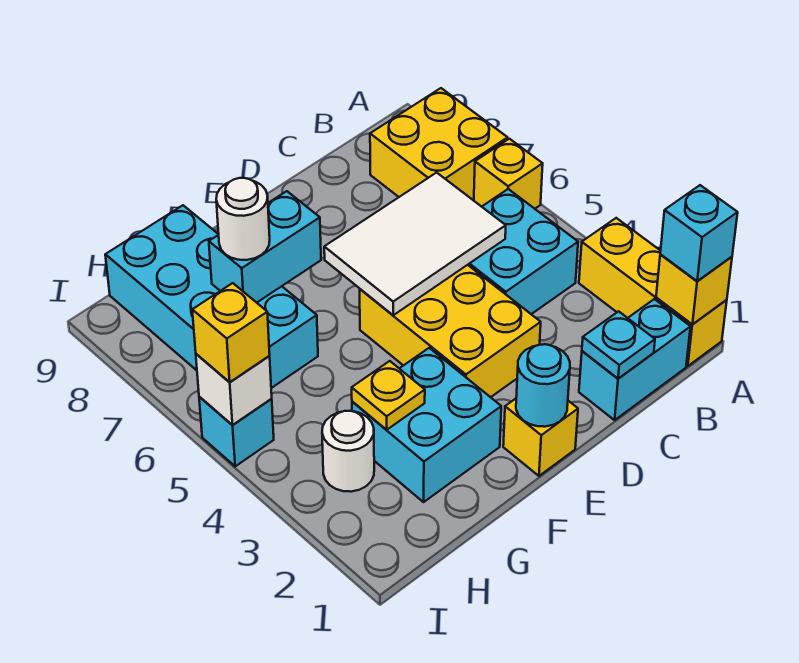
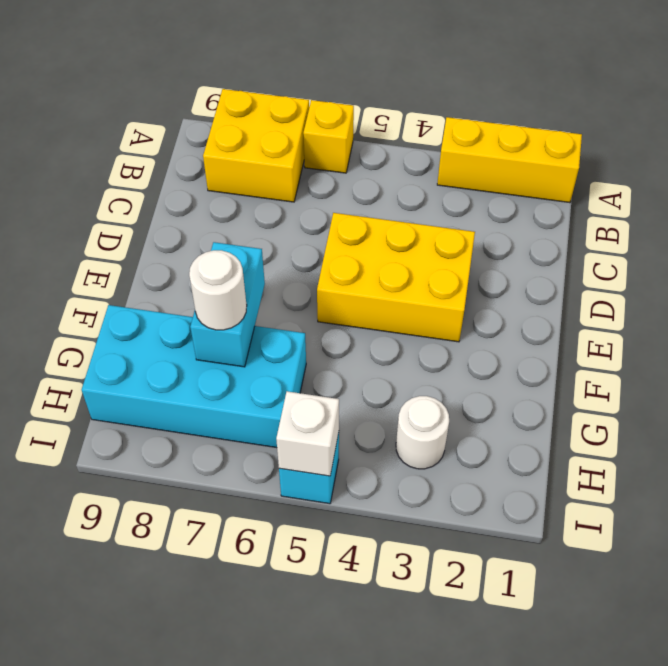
none -> cyan brick B1:C1 level 1
none -> cyan brick B4:C5 level 1
none -> yellow brick E1 level 1

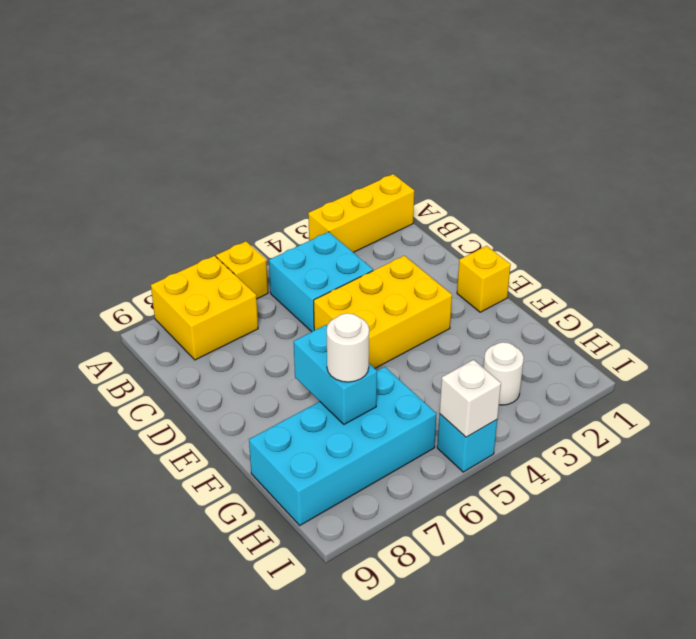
none -> cyan brick B1:C1 level 1
none -> cyan brick F2:G3 level 1
none -> yellow brick A1 level 2

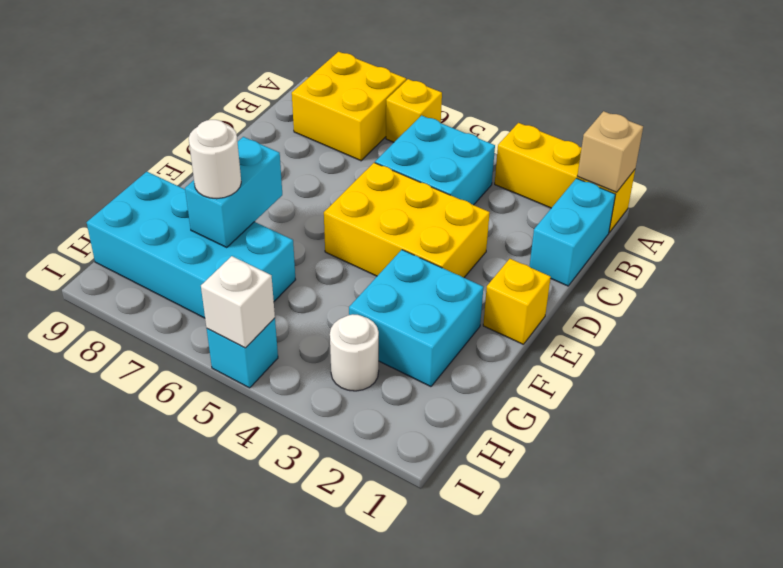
tan brick A1 level 2 -> yellow brick A1 level 2
none -> cyan plate C1 level 2
none -> white tile C5:E6 level 2
none -> cyan round brick E1 level 2

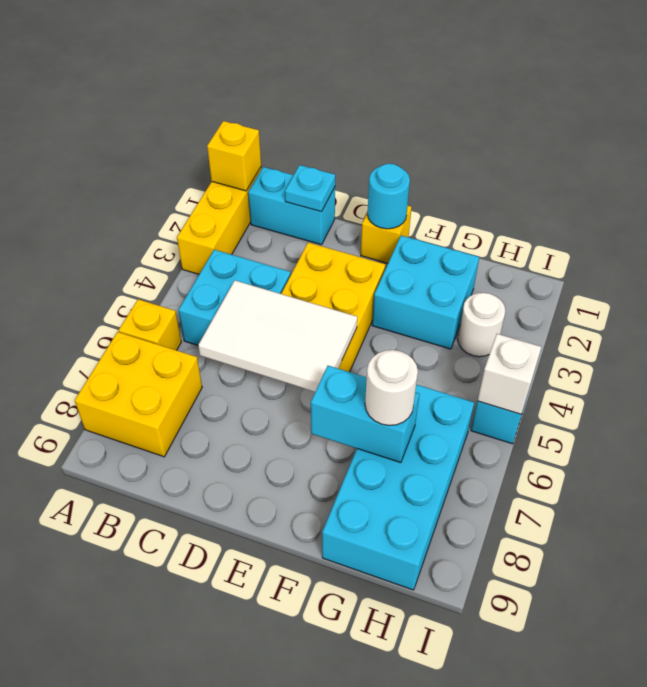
none -> yellow plate G3 level 2
none -> cyan brick A1 level 3
none -> yellow brick I5 level 3

